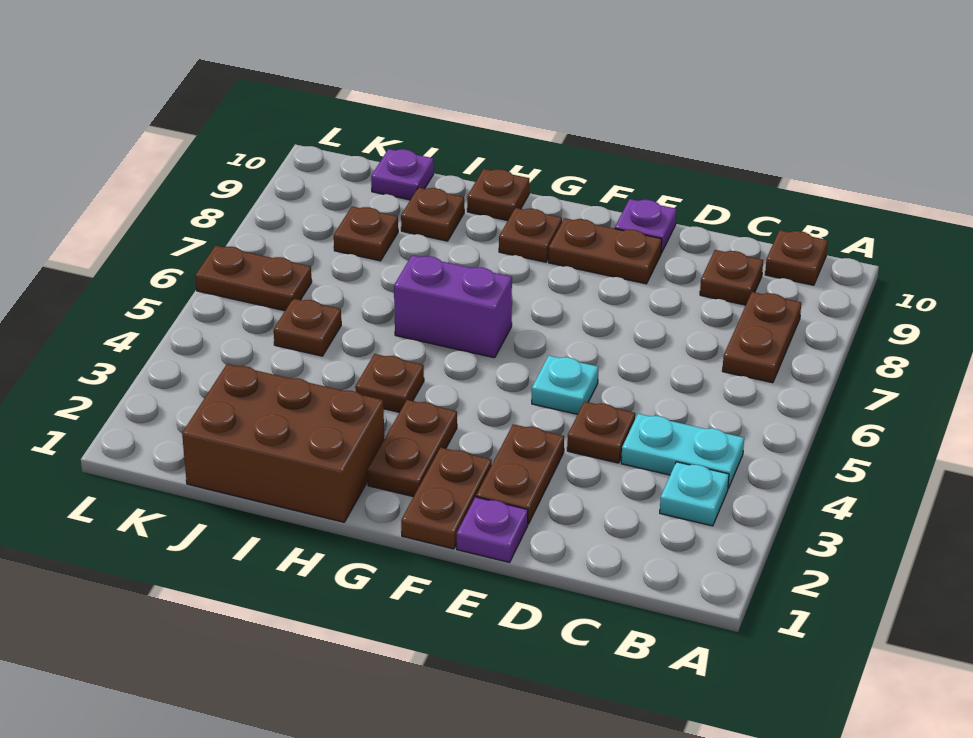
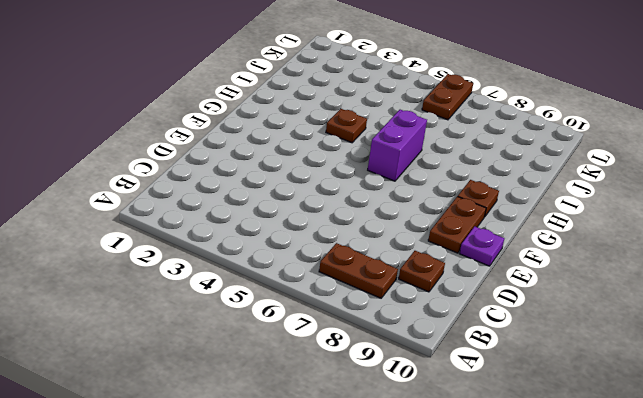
none -> cyan plate B3 level 1
none -> cyan plate B4:C4 level 1
none -> brown plate B10 level 1

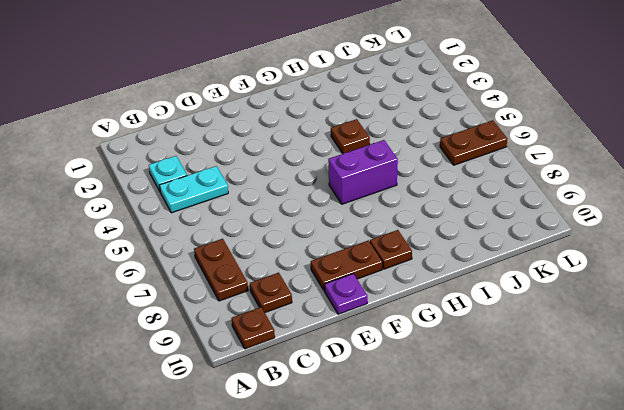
none -> brown plate D4 level 1
none -> purple plate E1 level 1
none -> brown plate E2:E3 level 1

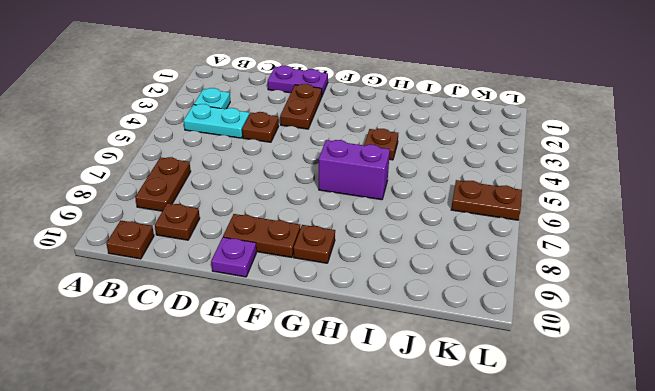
purple plate D1:E1 level 1 -> purple plate E1 level 1
none -> cyan plate E5 level 1
none -> brown plate F1:F2 level 1
none -> brown plate G2:G3 level 1

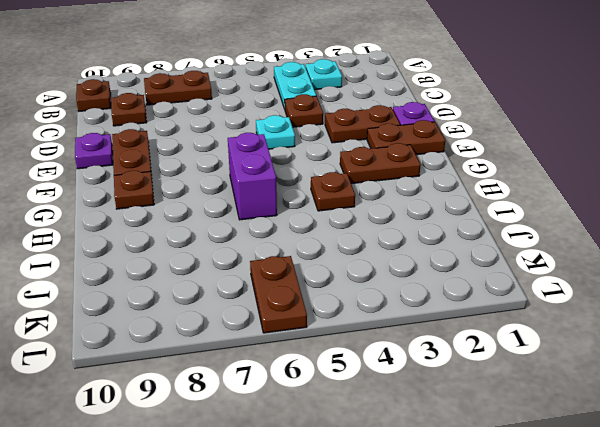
none -> brown brick H1:J2 level 1
none -> brown plate H10 level 1
none -> brown plate I9 level 1

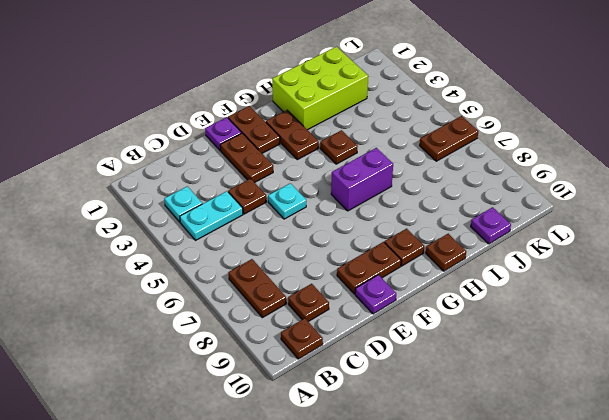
lime brick H1:J2 level 1 -> brown brick H1:J2 level 1
none -> brown plate I9 level 1
none -> brown plate J5 level 1
none -> brown plate J8 level 1

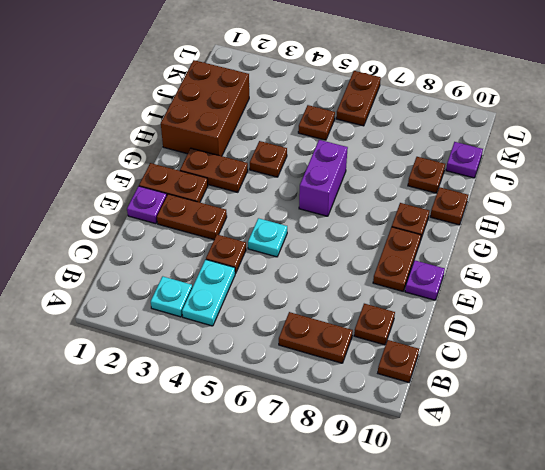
none -> brown plate J8 level 1

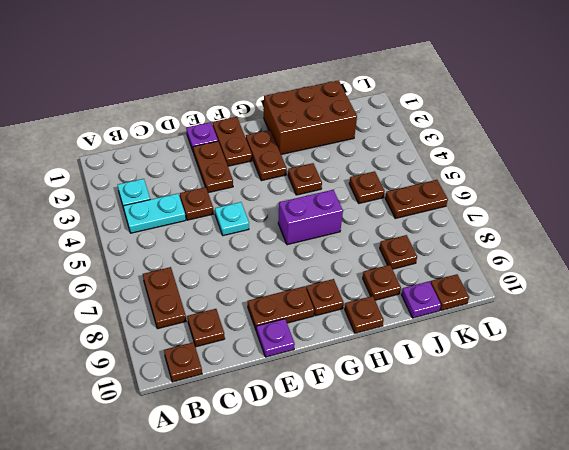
brown plate K10 level 1 -> none

